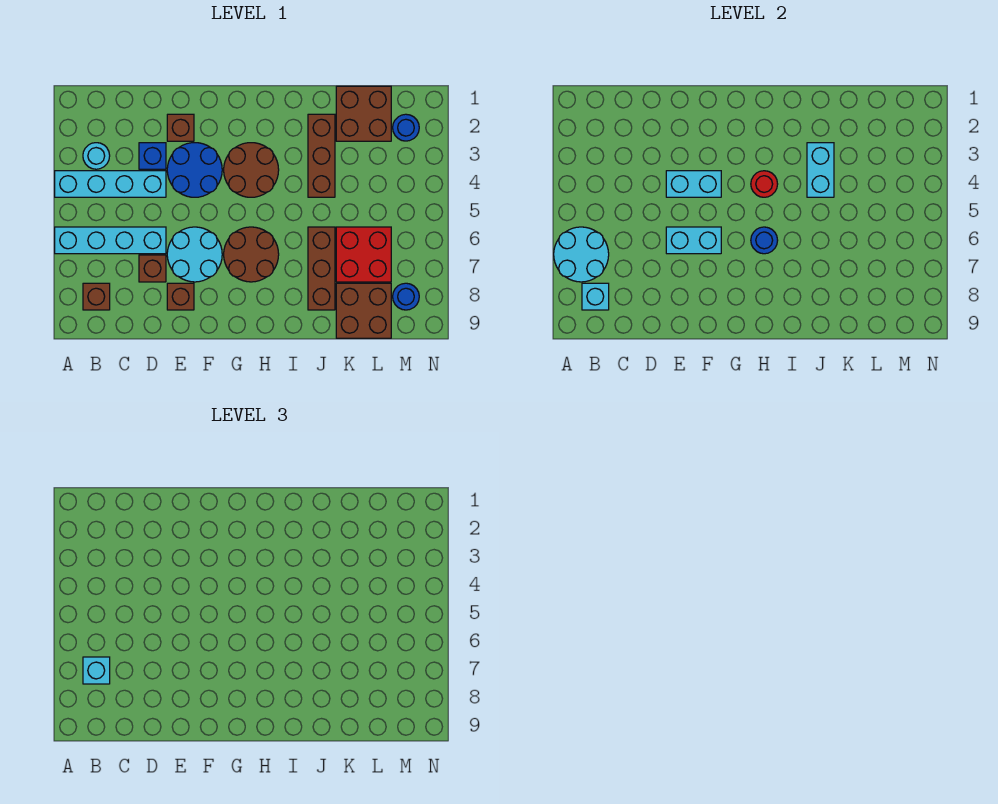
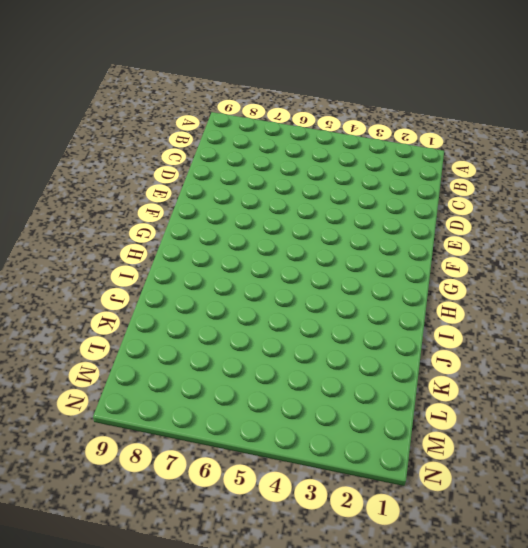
none -> cyan brick A4:D4 level 1
none -> cyan brick A6:D6 level 1
none -> cyan round brick B3 level 1

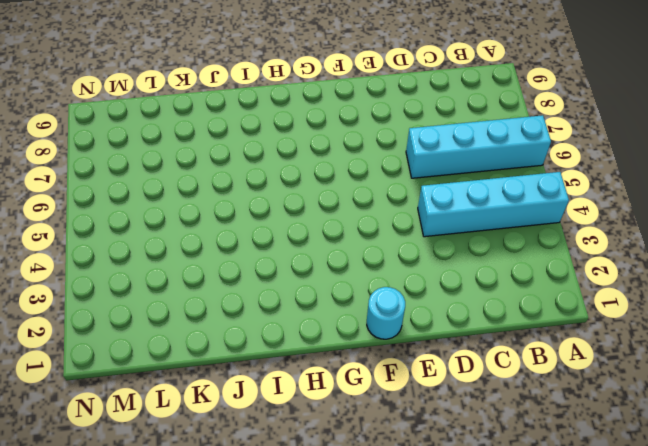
cyan round brick F1 level 1 -> cyan round brick B3 level 1
none -> brown brick B8 level 1
none -> blue brick D3 level 1
none -> brown brick D7 level 1

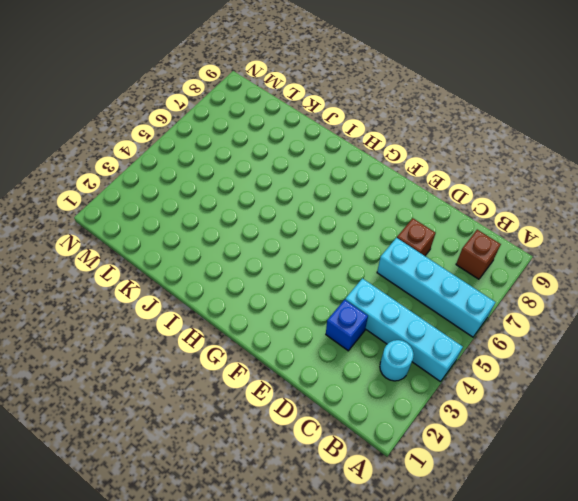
none -> brown brick E2 level 1
none -> blue round brick E3:F4 level 1
none -> cyan round brick E6:F7 level 1

